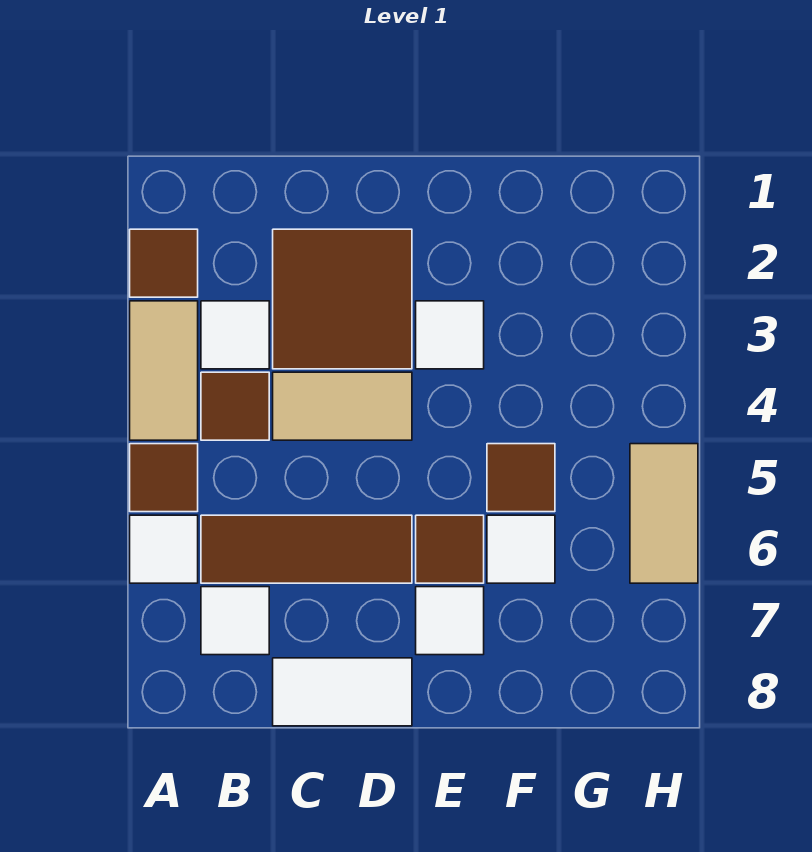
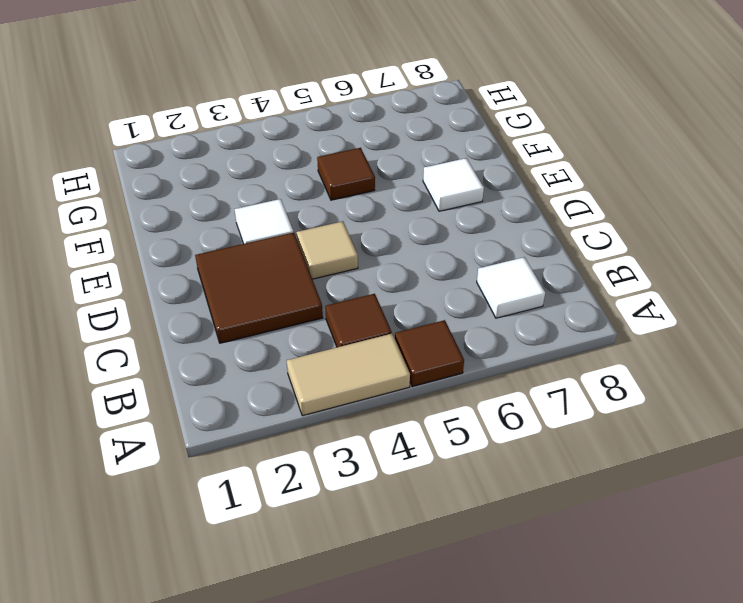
tan tile D4 level 1 -> tan tile C4:D4 level 1
none -> brown tile A2 level 1
none -> white tile A6 level 1
none -> white tile B3 level 1

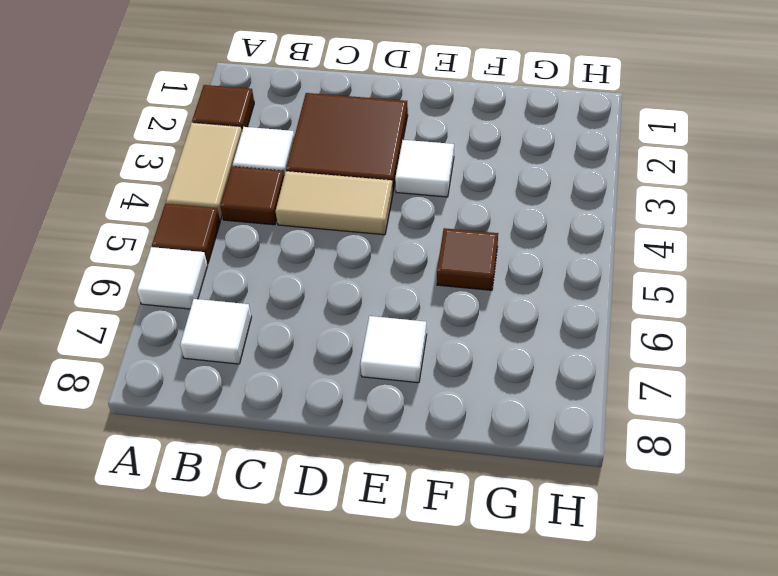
none -> brown tile B6:D6 level 1
none -> white tile C8:D8 level 1
none -> brown tile E6 level 1

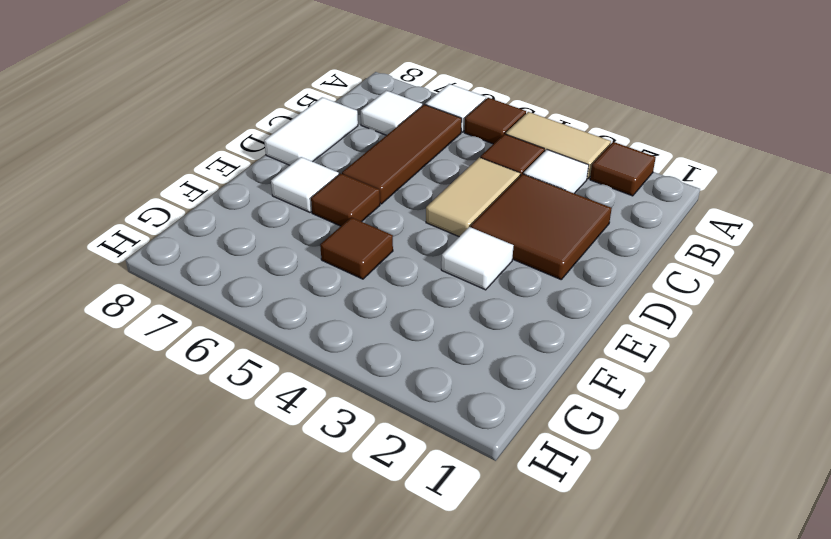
none -> white tile F6 level 1
none -> tan tile H5:H6 level 1

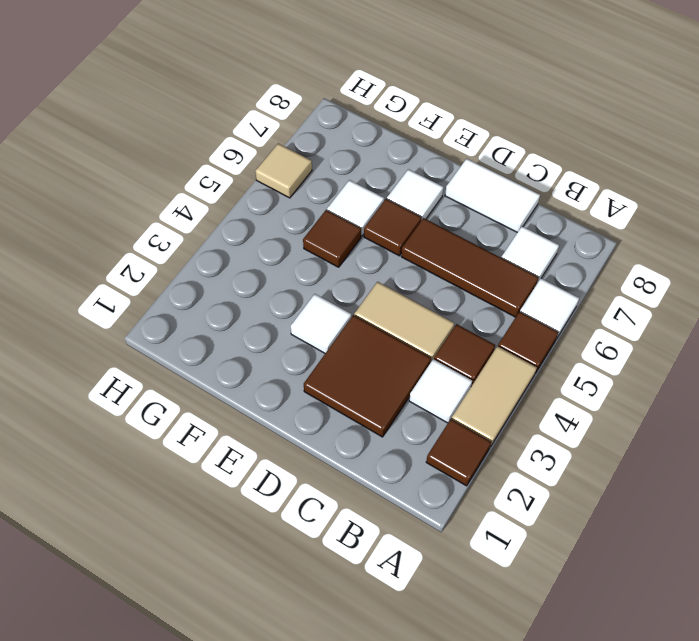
tan tile H6 level 1 -> tan tile H5:H6 level 1

